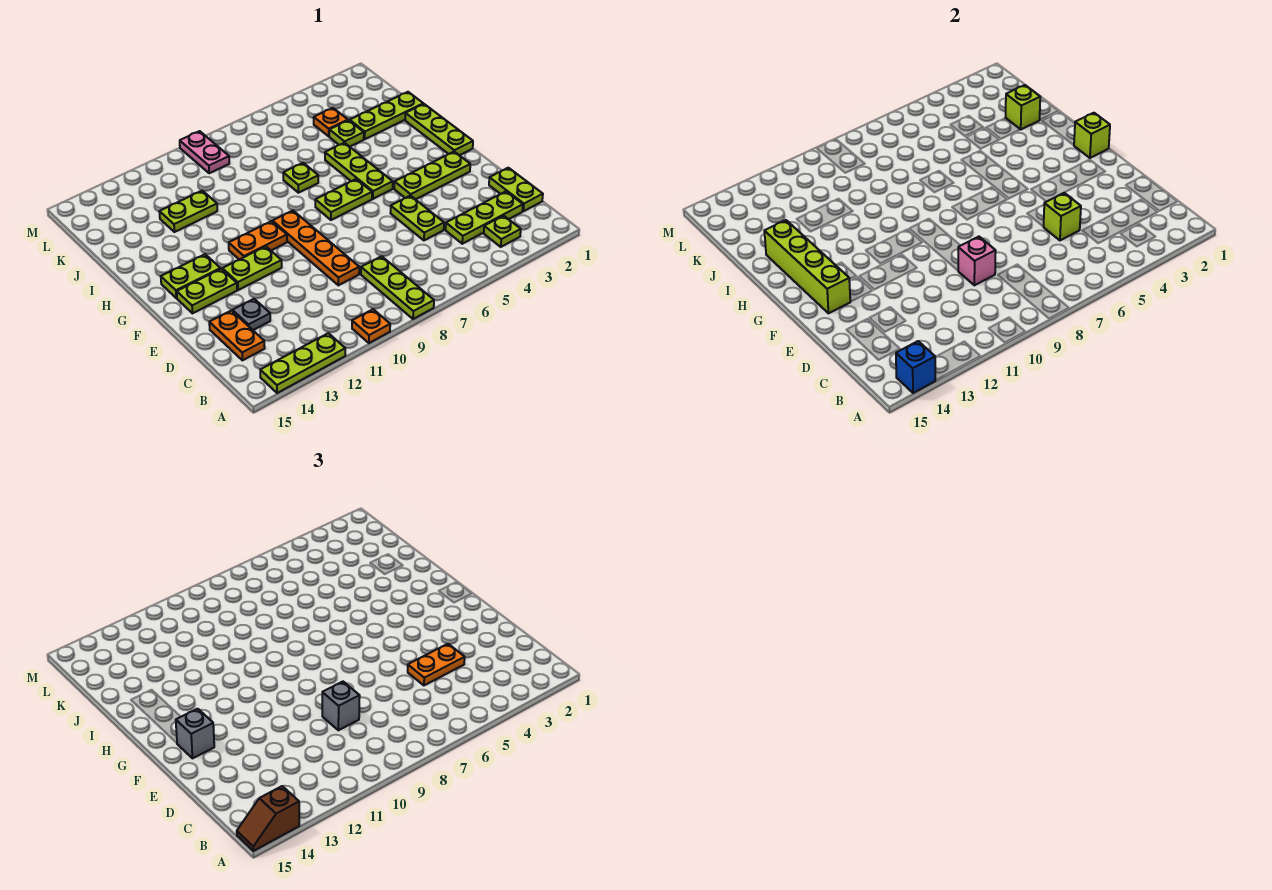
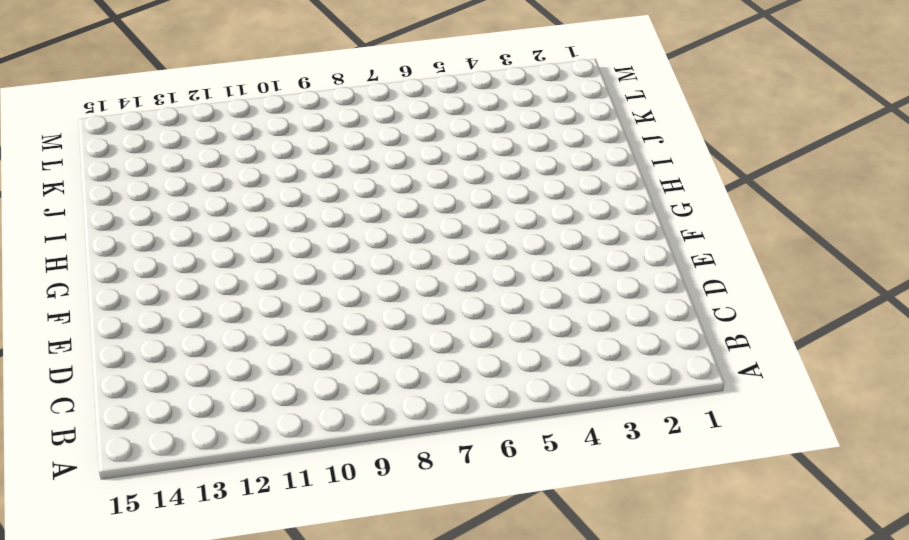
none -> lime plate A8:C8 level 1
none -> orange plate A10 level 1
none -> lime plate A12:A14 level 1
none -> lime plate B3 level 1

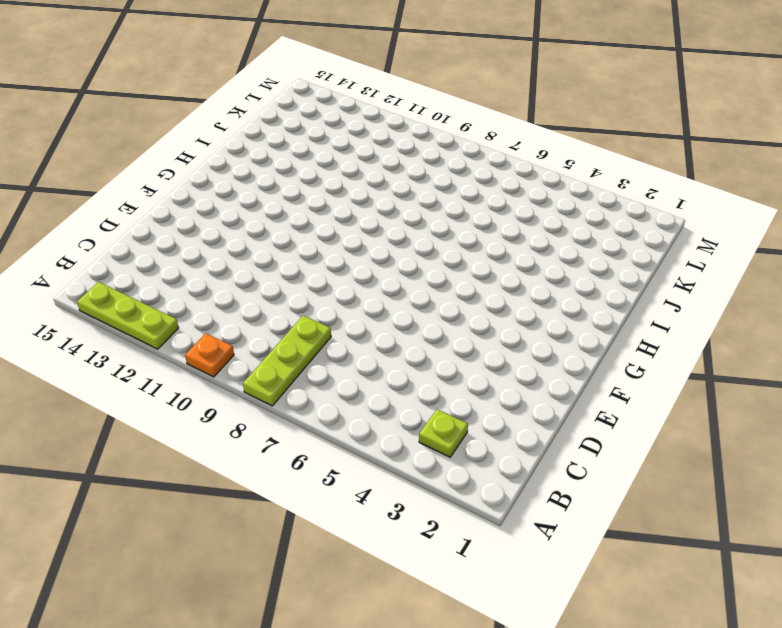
none -> lime plate C1:D1 level 1
none -> lime plate C2:C4 level 1
none -> orange plate C14:D14 level 1
none -> lime plate D5:E5 level 1

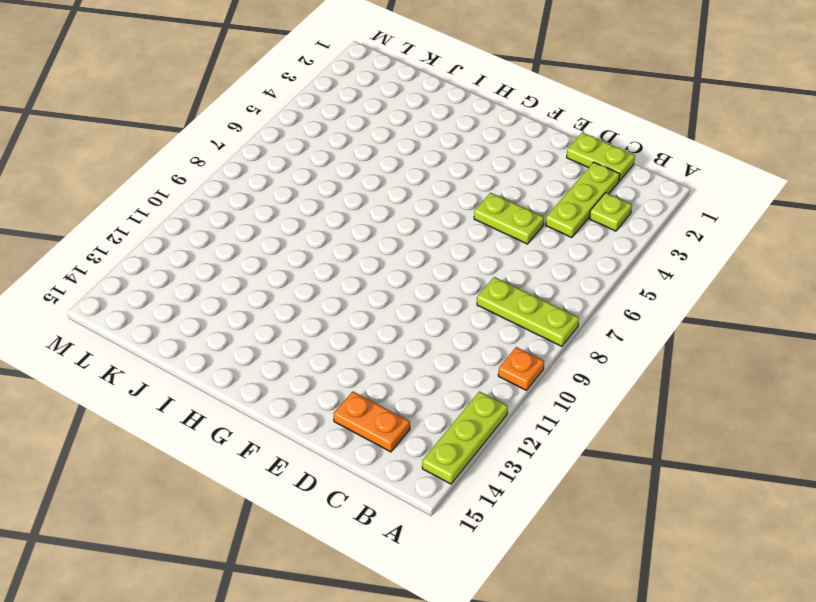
none -> orange plate D9:G9 level 1
none -> grey plate D13 level 1
none -> lime plate F2:F4 level 1
none -> lime plate F11:F12 level 1

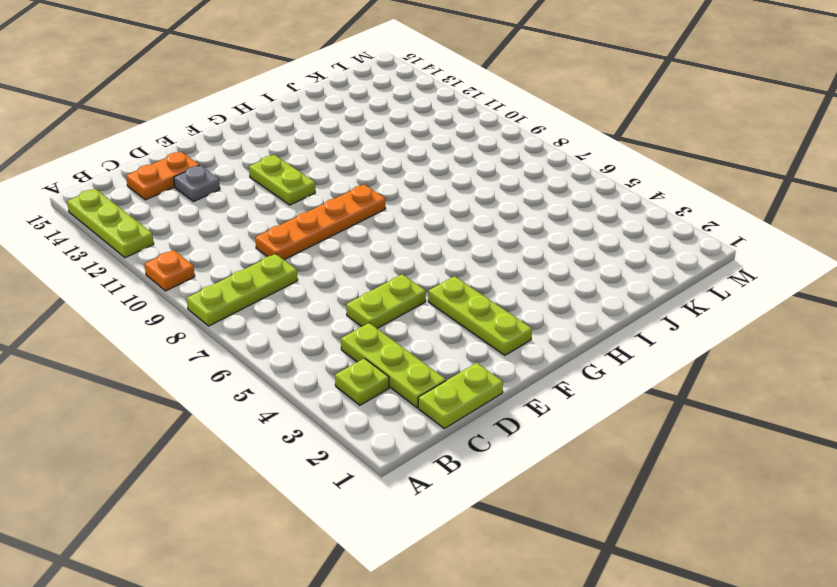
none -> lime plate F13:F14 level 1
none -> lime plate G1:I1 level 1
none -> lime plate G5:I5 level 1
none -> lime plate G6:G7 level 1

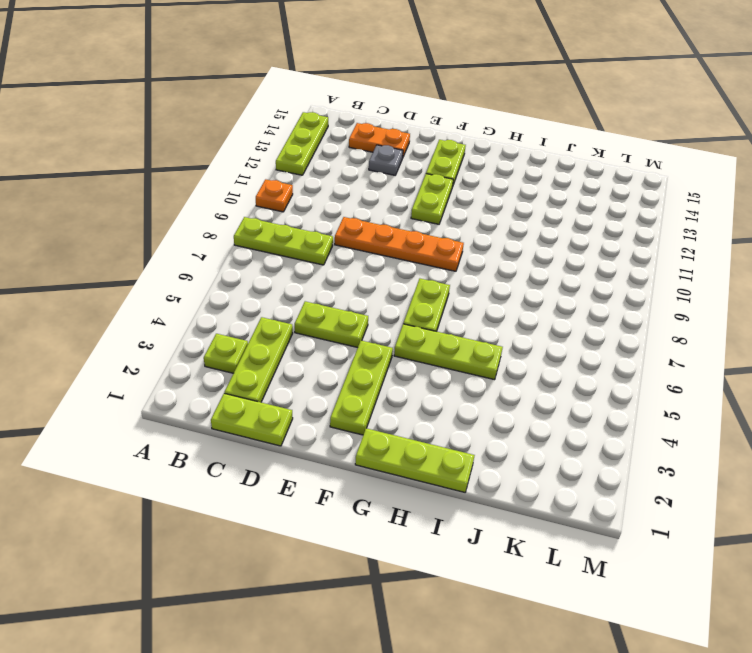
none -> orange plate G10:G11 level 1
none -> lime plate G13:G14 level 1
none -> lime plate I7 level 1
none -> lime plate J1:J3 level 1

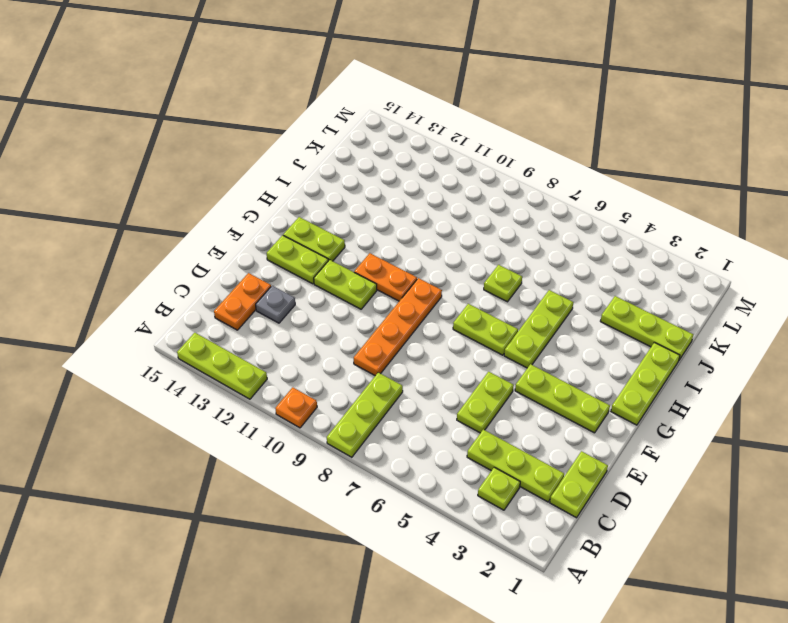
none -> lime plate J4 level 1
none -> lime plate J11:J12 level 1
none -> orange plate K4 level 1
none -> pink plate L9:M9 level 1

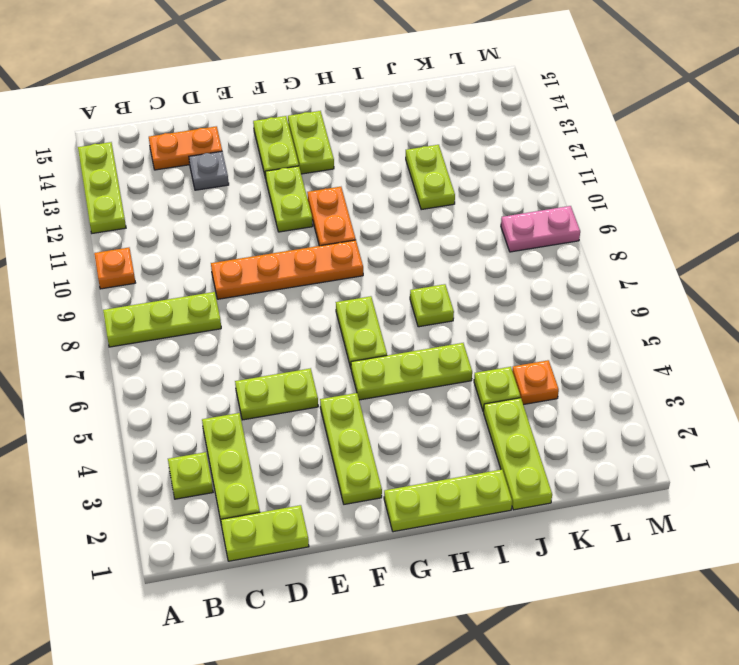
none -> blue brick A14 level 2
none -> lime brick D5 level 2
none -> pink brick D9 level 2
none -> lime brick F14:I14 level 2

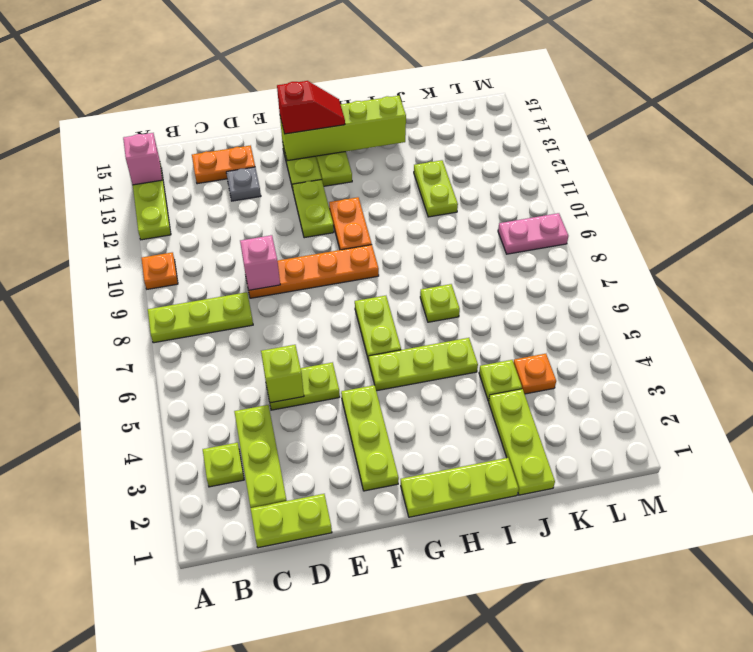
pink brick A14 level 2 -> blue brick A14 level 2
red slope F14:G14 level 3 top F -> grey brick F14 level 3
none -> lime brick G1 level 2
none -> lime brick J2 level 2
none -> brown slope A14:A15 level 3 top 14
none -> orange plate D4:D5 level 3

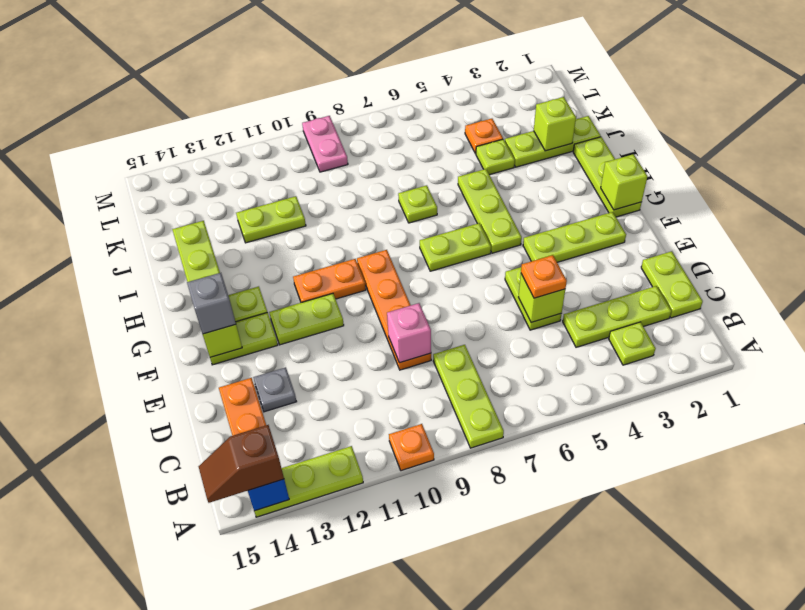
orange plate D5 level 3 -> orange plate D4:D5 level 3
none -> grey brick D9 level 3

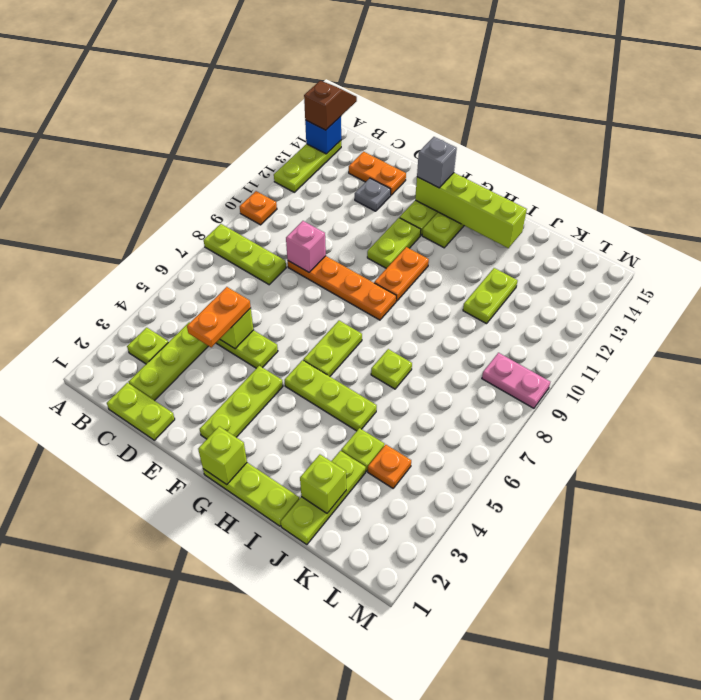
none -> grey brick D9 level 3

